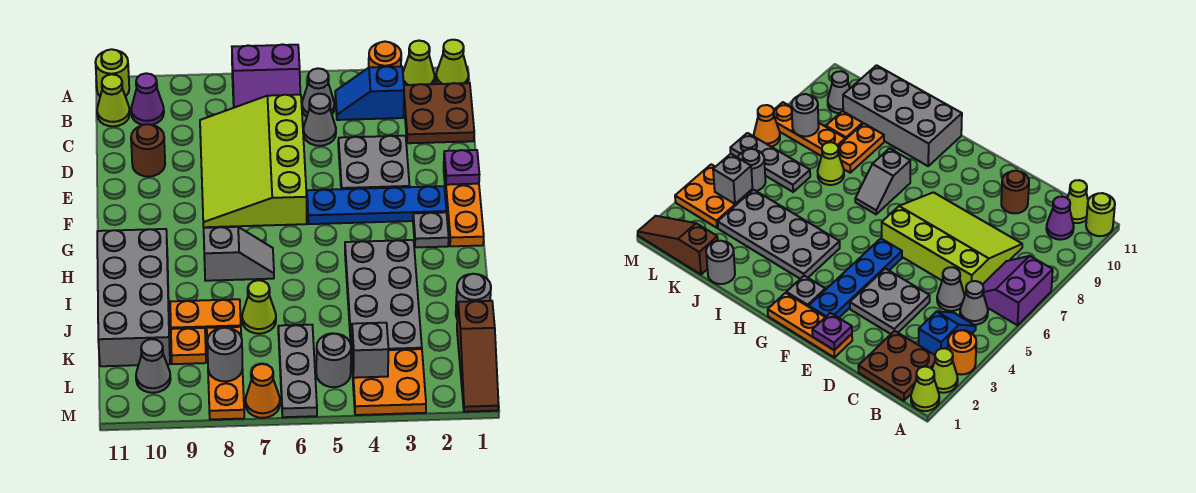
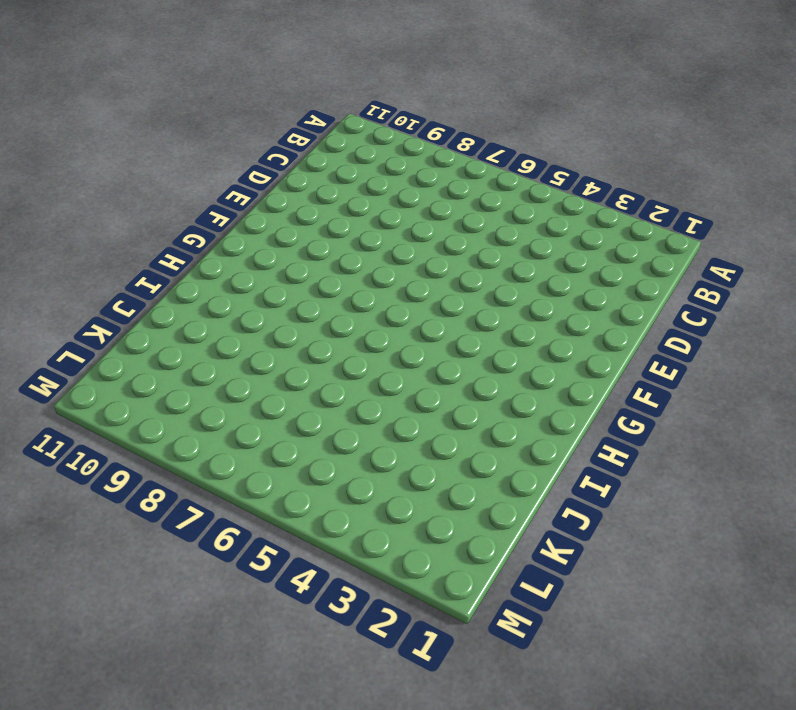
none -> lime cone A1 level 1
none -> lime cone A2 level 1
none -> orange round brick A3 level 1
none -> purple slope A6:B7 level 1 top A

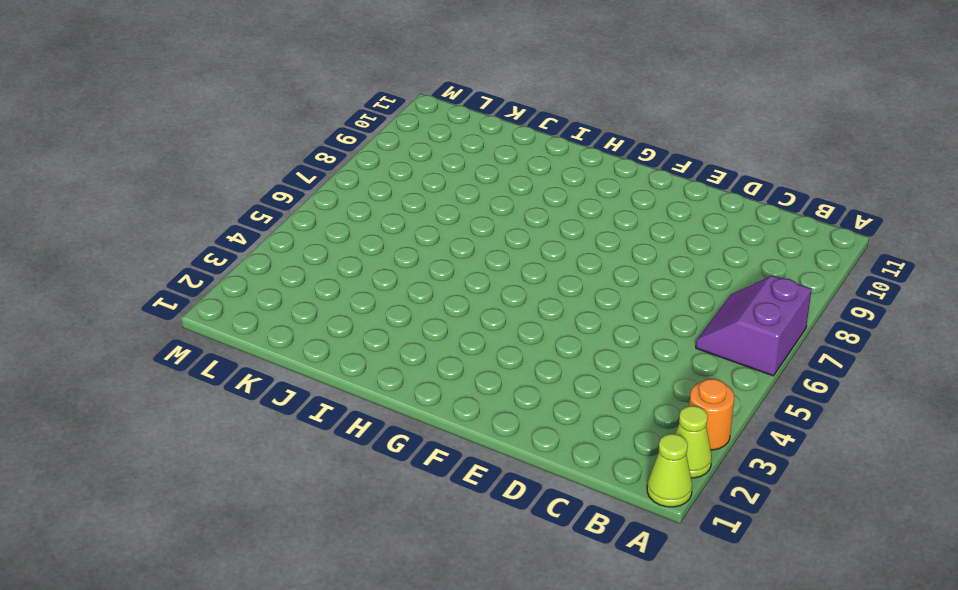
none -> lime round brick A11 level 1
none -> brown plate B1:C2 level 1
none -> blue slope B3:B4 level 1 top 3
none -> grey cone B5 level 1

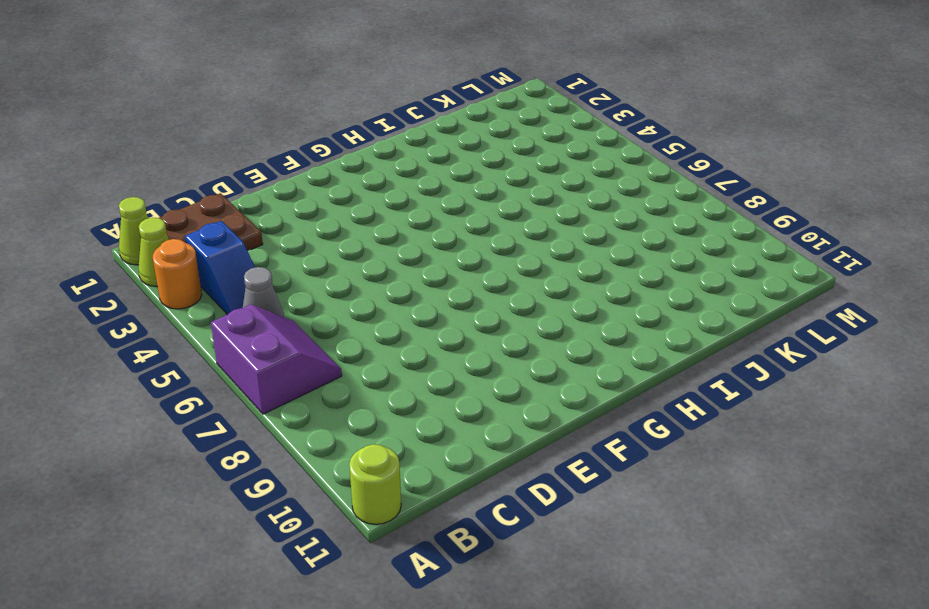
none -> purple cone B10 level 1
none -> lime cone B11 level 1
none -> grey cone C5 level 1
none -> lime slope C6:F8 level 1 top 6

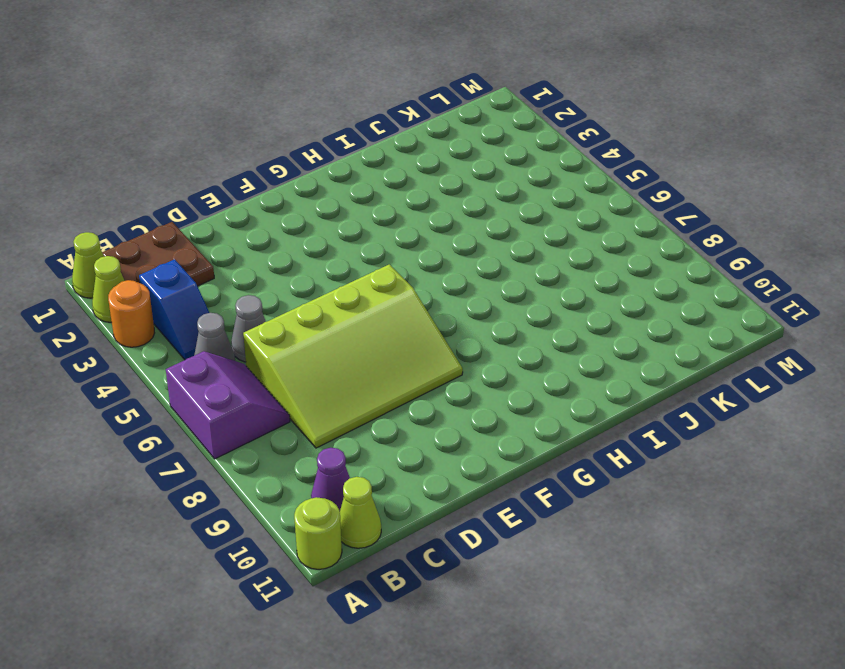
none -> grey plate D3:E4 level 1
none -> brown round brick D10 level 1
none -> orange plate E1:G1 level 1
none -> blue plate F2:F5 level 1

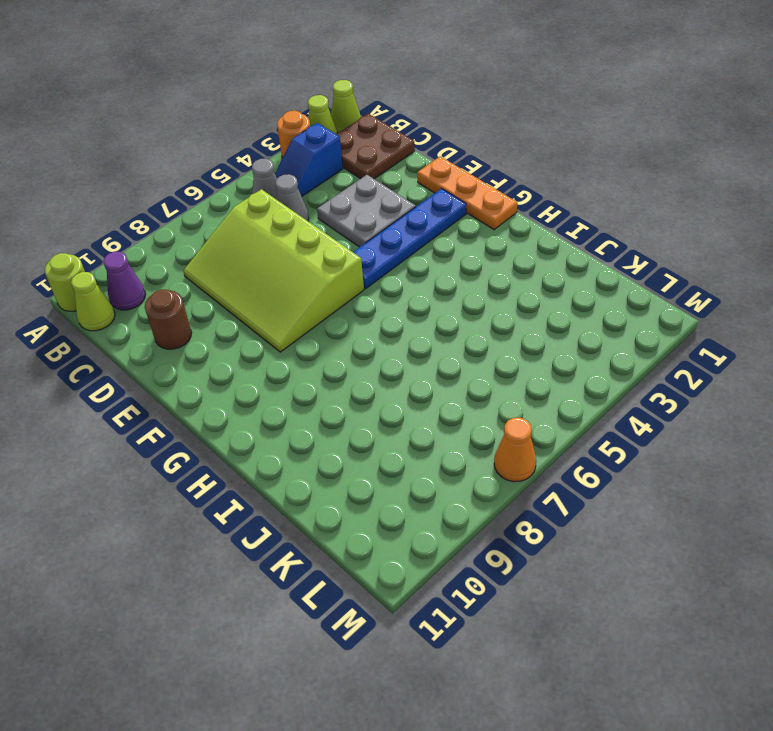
none -> purple slope A6:B7 level 1 top A
none -> grey plate G2 level 1
none -> grey plate H3:K4 level 1
none -> grey slope H7:H8 level 1 top 8

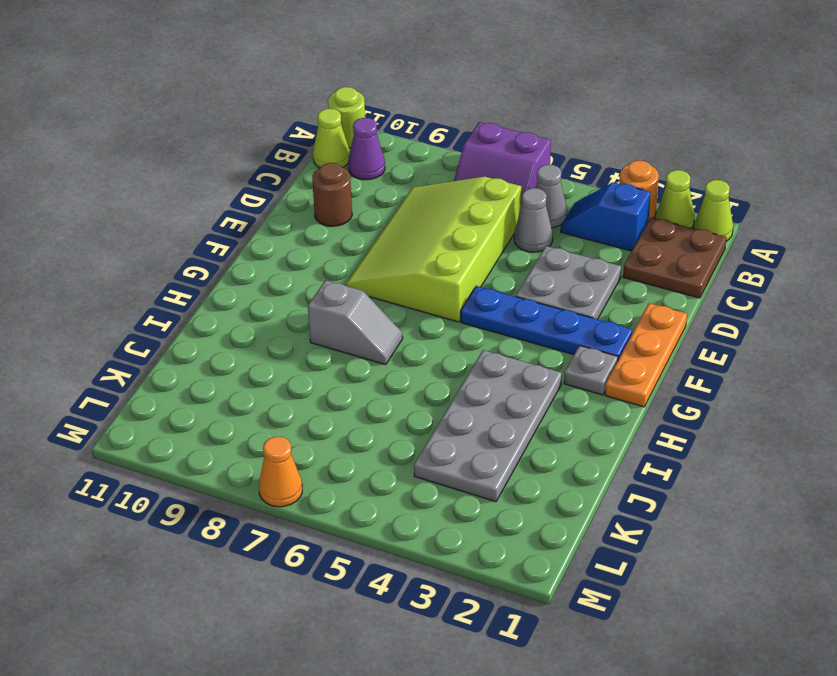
none -> grey brick H10:K11 level 1
none -> grey round brick J1 level 1
none -> lime cone J7 level 1
none -> orange plate J8:J9 level 1

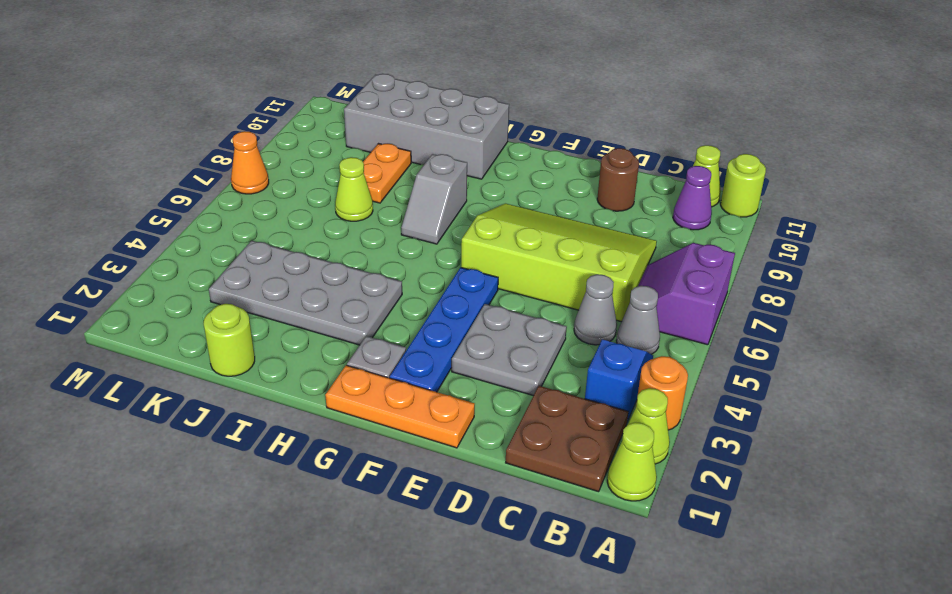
lime round brick J1 level 1 -> grey round brick J1 level 1
none -> brown slope K1:M1 level 1 top K
none -> grey plate K6:M6 level 1
none -> orange plate K8:M8 level 1
none -> orange plate K9 level 1

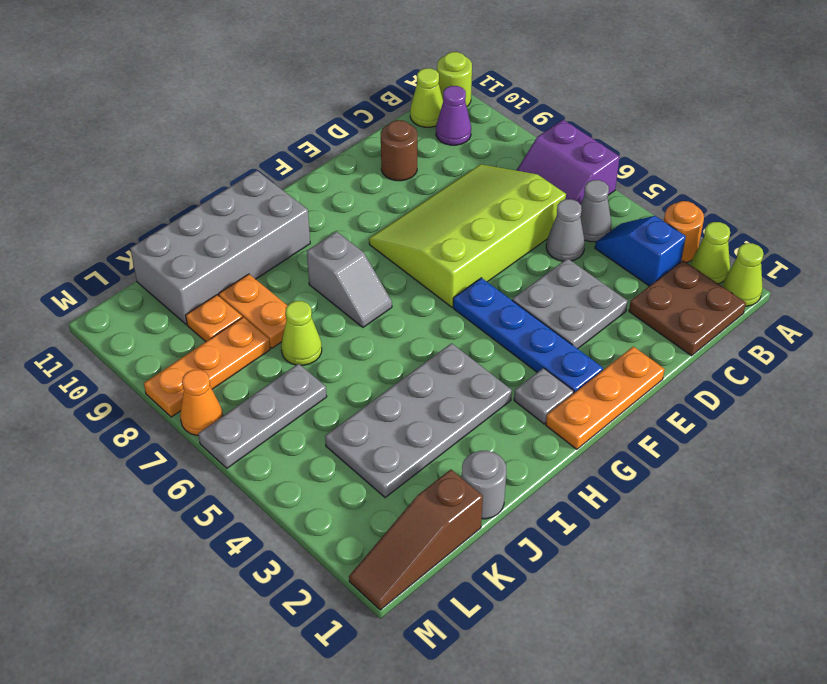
none -> orange plate L3:M4 level 1
none -> grey round brick L5 level 1
none -> grey cone L10 level 1
none -> purple plate E1 level 2

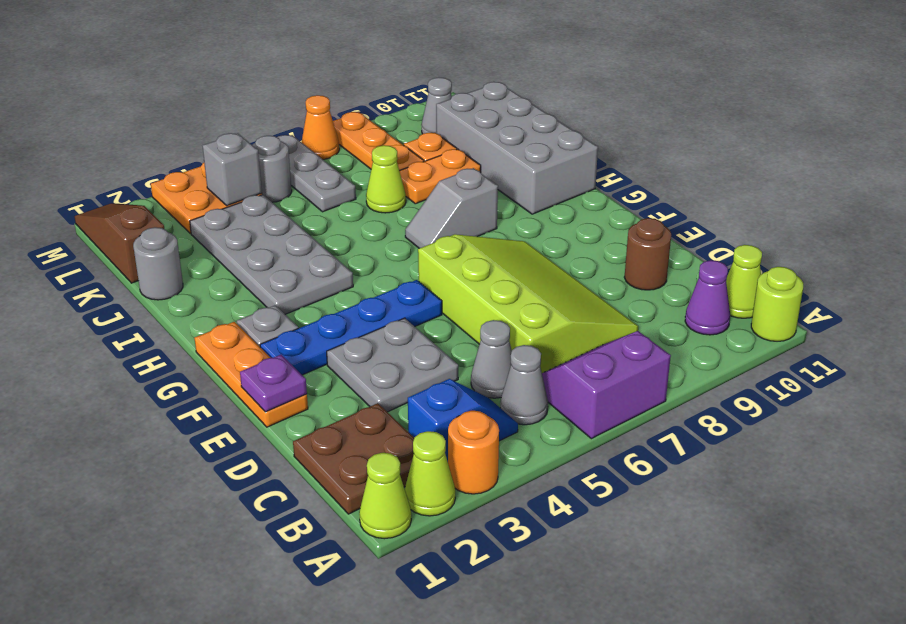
none -> grey round brick L8 level 2

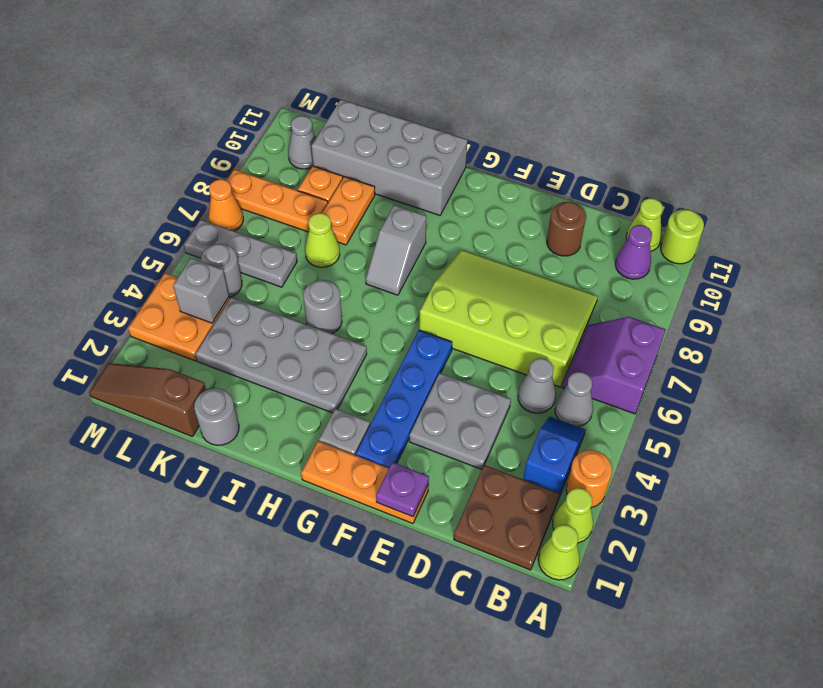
grey round brick I5 level 1 -> grey round brick L8 level 2

